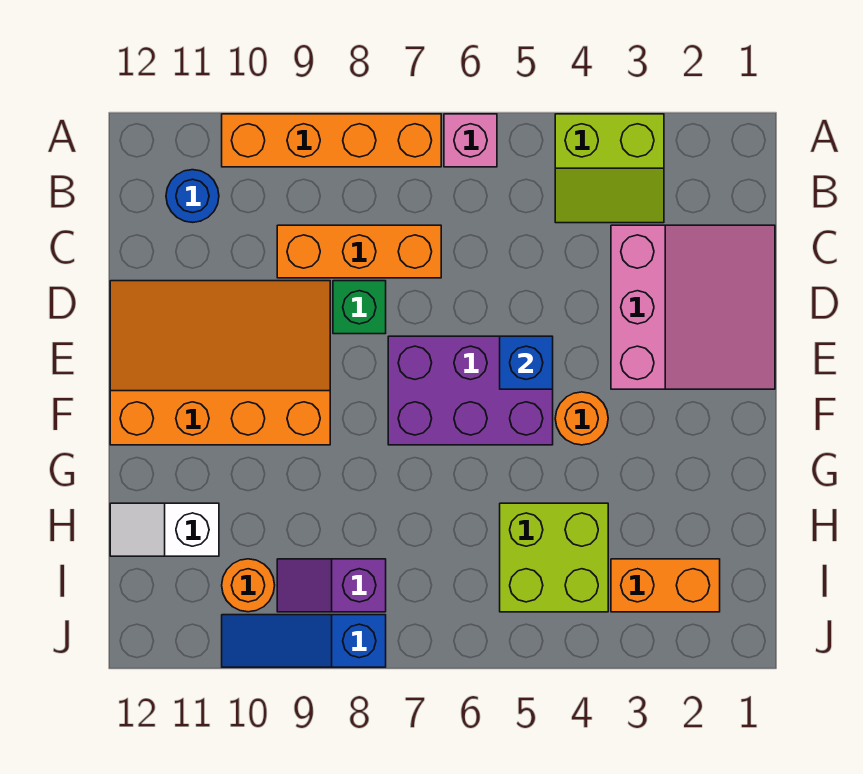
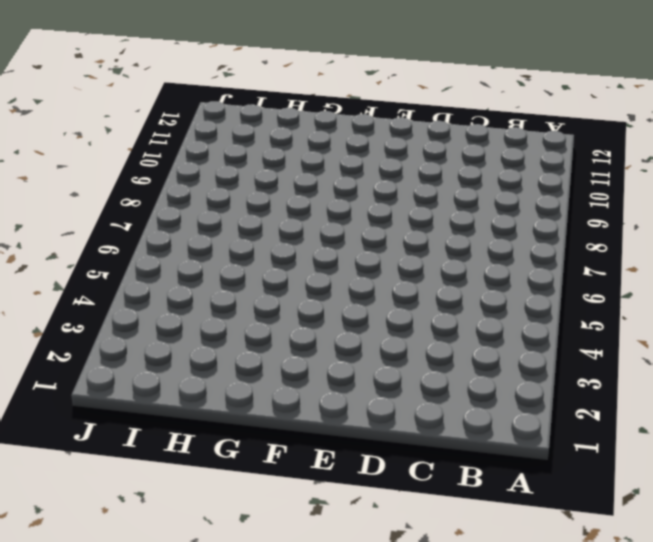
none -> lime slope A3:B4 level 1 top A
none -> pink brick A6 level 1
none -> orange brick A7:A10 level 1

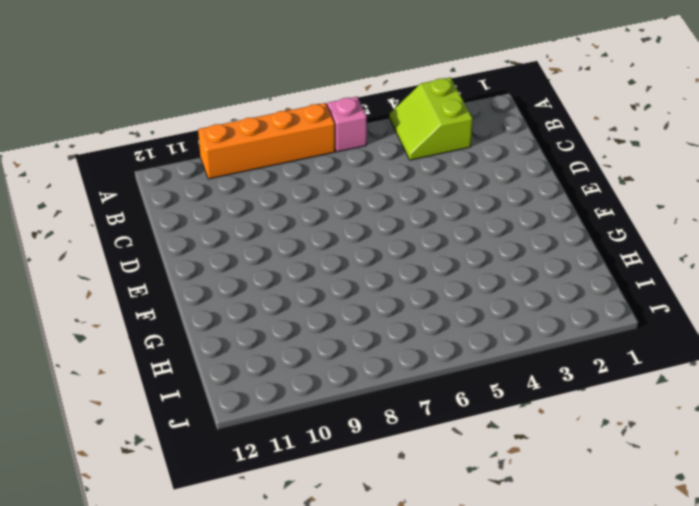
lime slope A3:B4 level 1 top 3 -> lime slope A3:B4 level 1 top A
none -> blue round brick B11 level 1
none -> pink slope C1:E3 level 1 top 3
none -> orange brick C7:C9 level 1

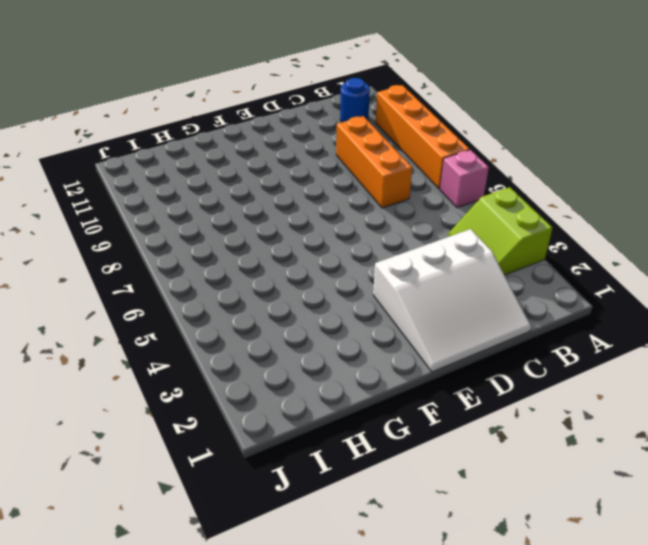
white slope C1:E3 level 1 top 3 -> pink slope C1:E3 level 1 top 3
none -> green brick D8 level 1
none -> orange slope D9:F12 level 1 top F
none -> purple brick E5:F7 level 1

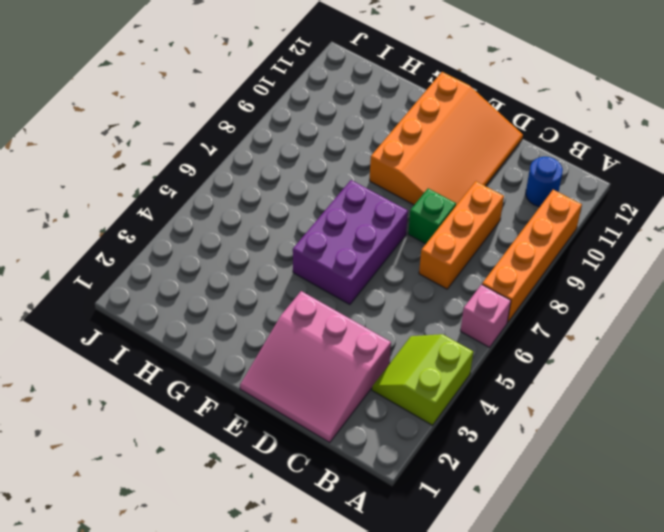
none -> orange round brick F4 level 1
none -> lime brick H4:I5 level 1
none -> white slope H11:H12 level 1 top 11

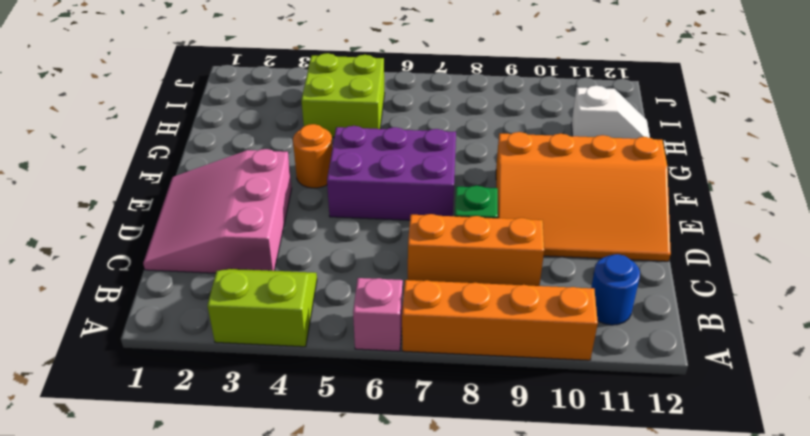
none -> orange brick I2:I3 level 1
none -> purple slope I8:I9 level 1 top 8
none -> orange round brick I10 level 1

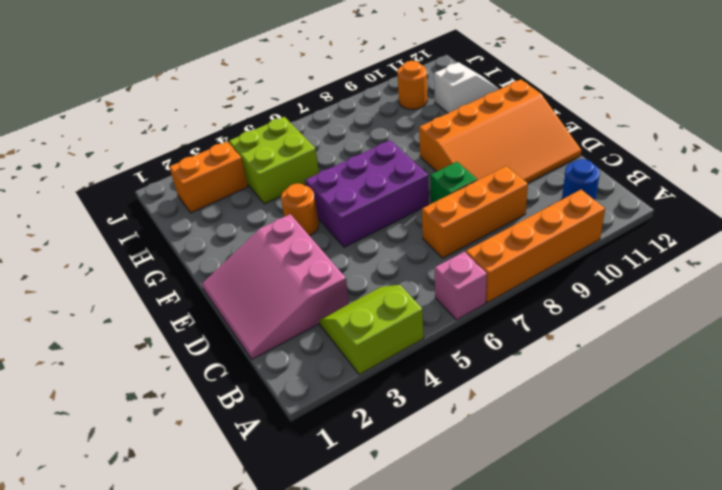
none -> purple slope I8:I9 level 1 top 8
none -> blue slope J8:J10 level 1 top 8
none -> blue brick E5 level 2

